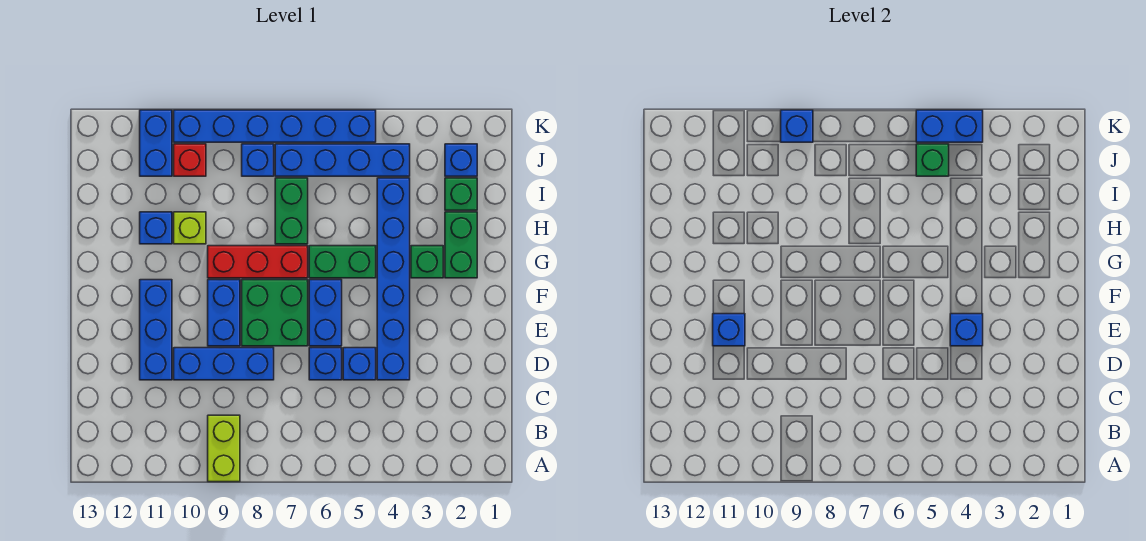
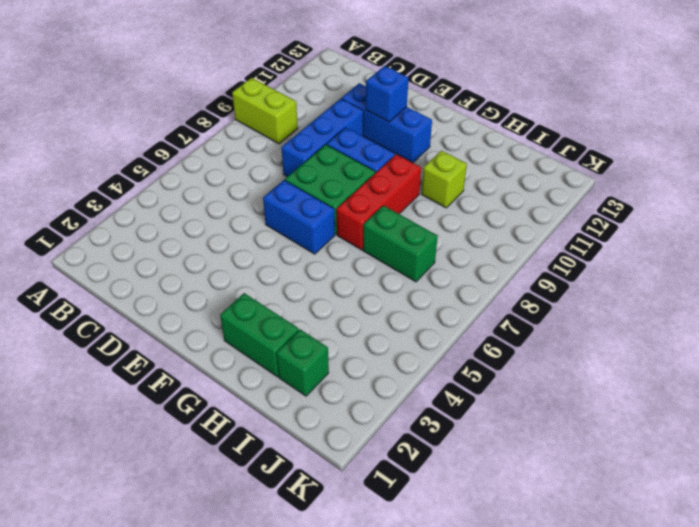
none -> blue brick D4:I4 level 1
none -> blue brick D5 level 1
none -> blue brick D6 level 1

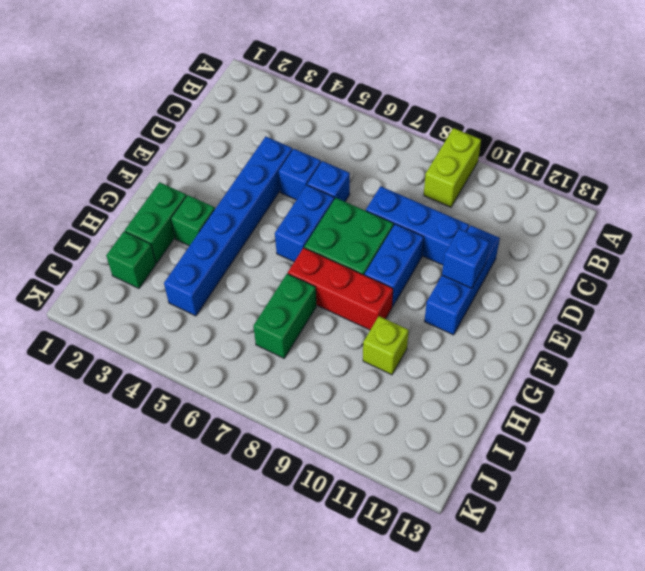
none -> green brick G5:G6 level 1
none -> blue brick H11 level 1
none -> blue brick J2 level 1

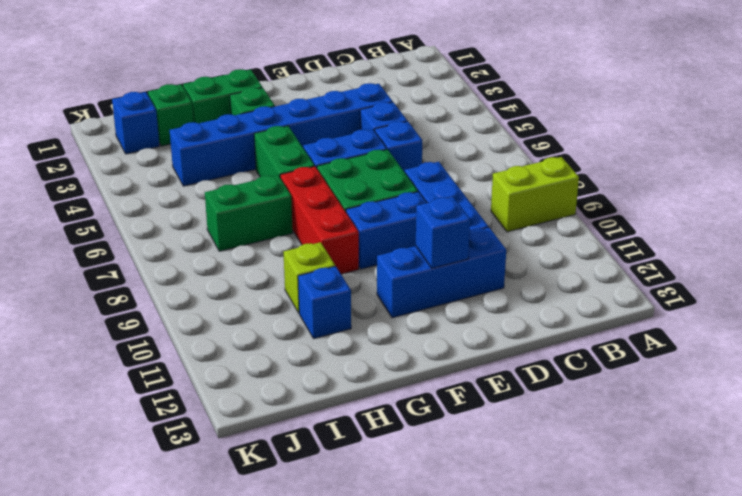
none -> blue brick J4:J7 level 1
none -> blue brick J8 level 1
none -> red brick J10 level 1

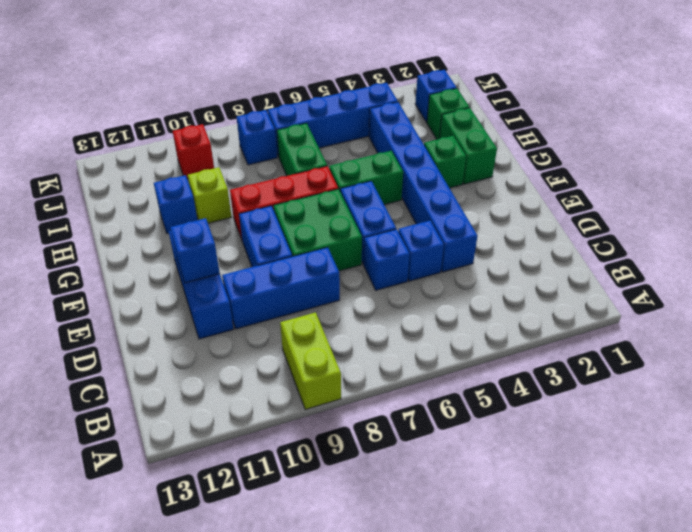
none -> blue brick J11:K11 level 1
none -> blue brick K5:K10 level 1
none -> blue brick E4 level 2

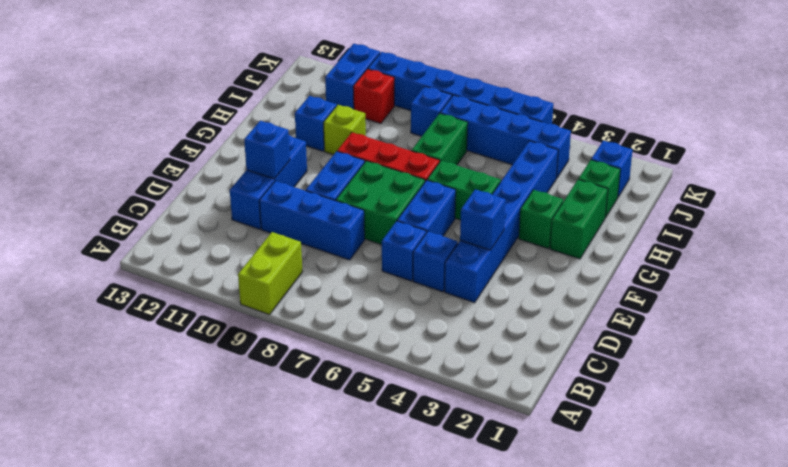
none -> green brick J5 level 2
none -> blue brick K4:K5 level 2
none -> blue brick K9 level 2

